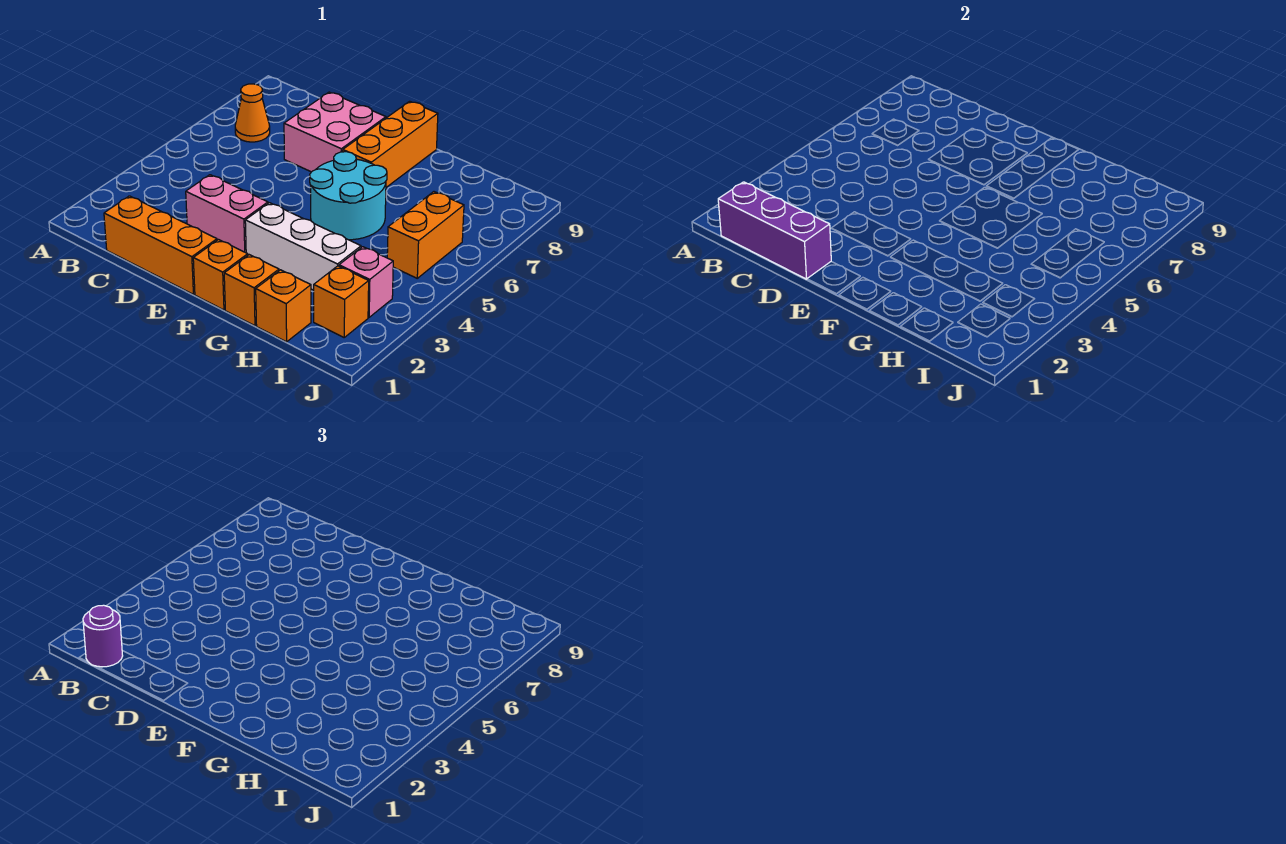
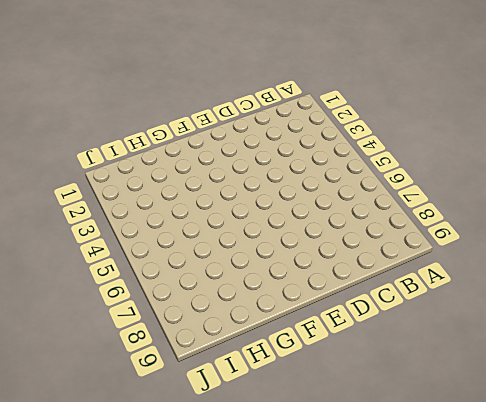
none -> orange cone B7 level 1
none -> orange brick C1:E1 level 1
none -> pink brick D3:E3 level 1

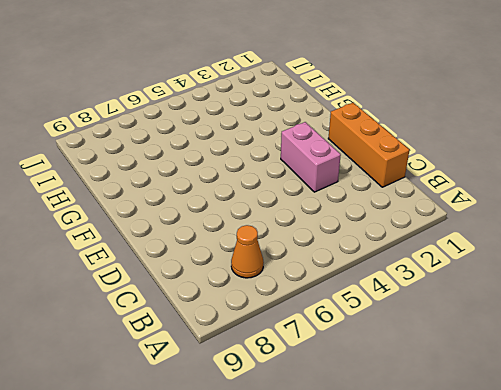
none -> pink brick D7:E8 level 1
none -> orange brick F1 level 1
none -> white brick F3:H3 level 1

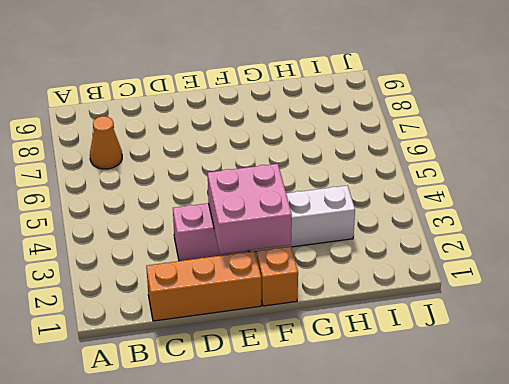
pink brick E2:F3 level 2 -> pink brick D7:E8 level 1
none -> cyan round brick F5:G6 level 1
none -> orange brick F7:F9 level 1
none -> orange brick G1 level 1

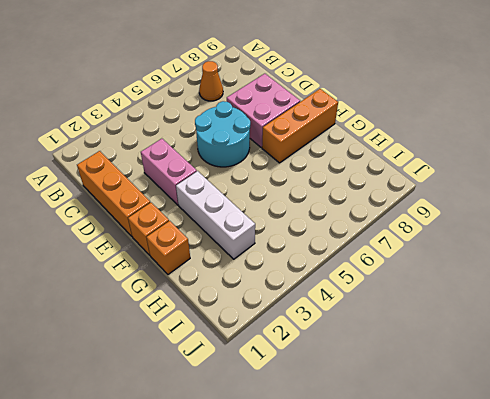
cyan round brick D5:E6 level 1 -> cyan round brick F5:G6 level 1
none -> orange brick H1 level 1
none -> orange brick I2 level 1
none -> pink brick I3 level 1

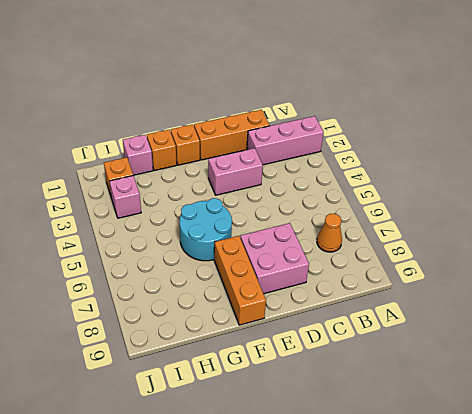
pink brick A2:C2 level 1 -> none
pink brick H1 level 1 -> orange brick H1 level 1
none -> white brick F3:H3 level 1
none -> orange brick I5:I6 level 1
none -> purple brick B1:D1 level 2

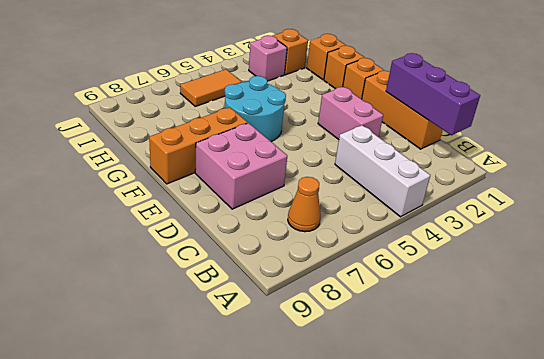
white brick A4:C4 level 1 -> white brick F3:H3 level 1
orange tile I5:I6 level 1 -> orange brick I5:I6 level 1
none -> purple round brick B1 level 3

